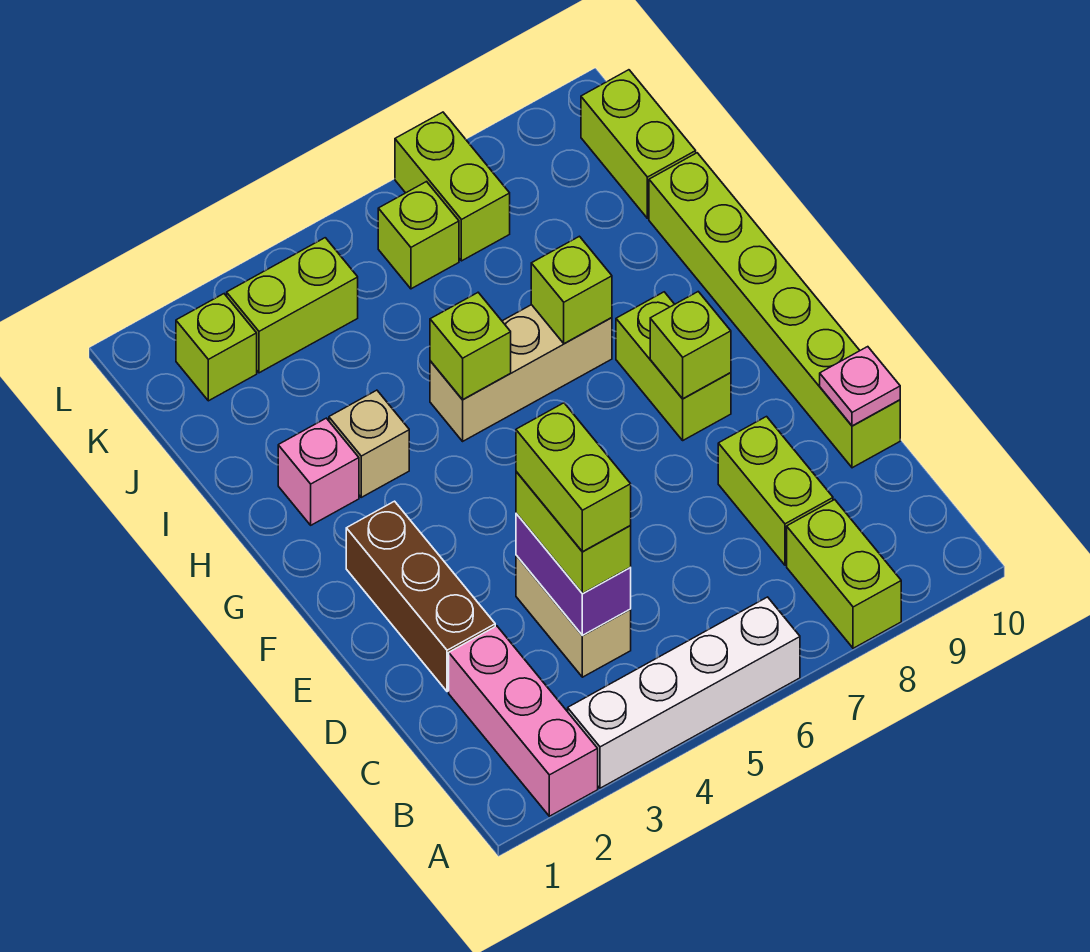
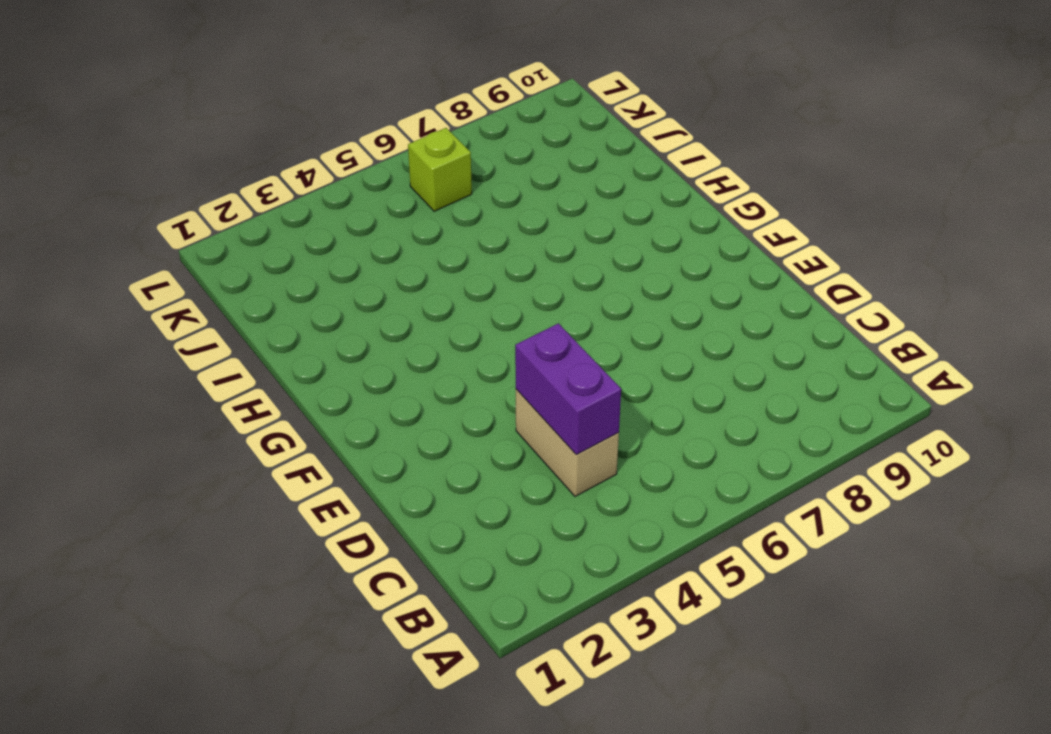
none -> pink brick A2:C2 level 1
none -> white brick A3:A6 level 1
none -> lime brick A8:B8 level 1

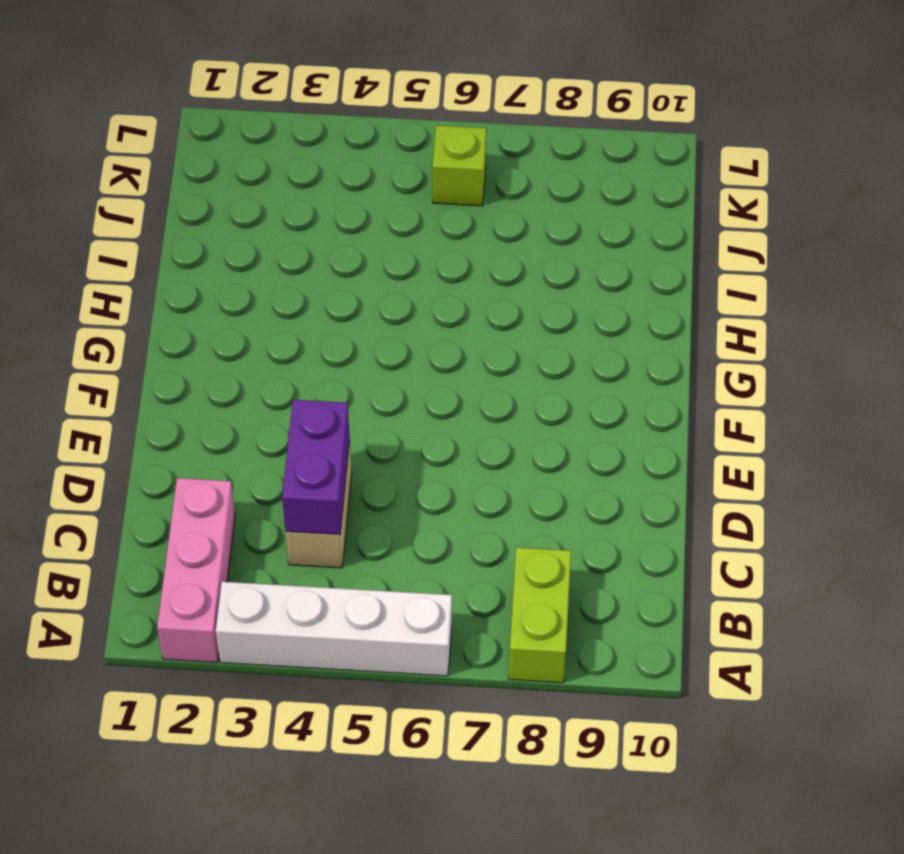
none -> lime brick C8:D8 level 1
none -> brown brick D2:F2 level 1
none -> lime brick D10:I10 level 1

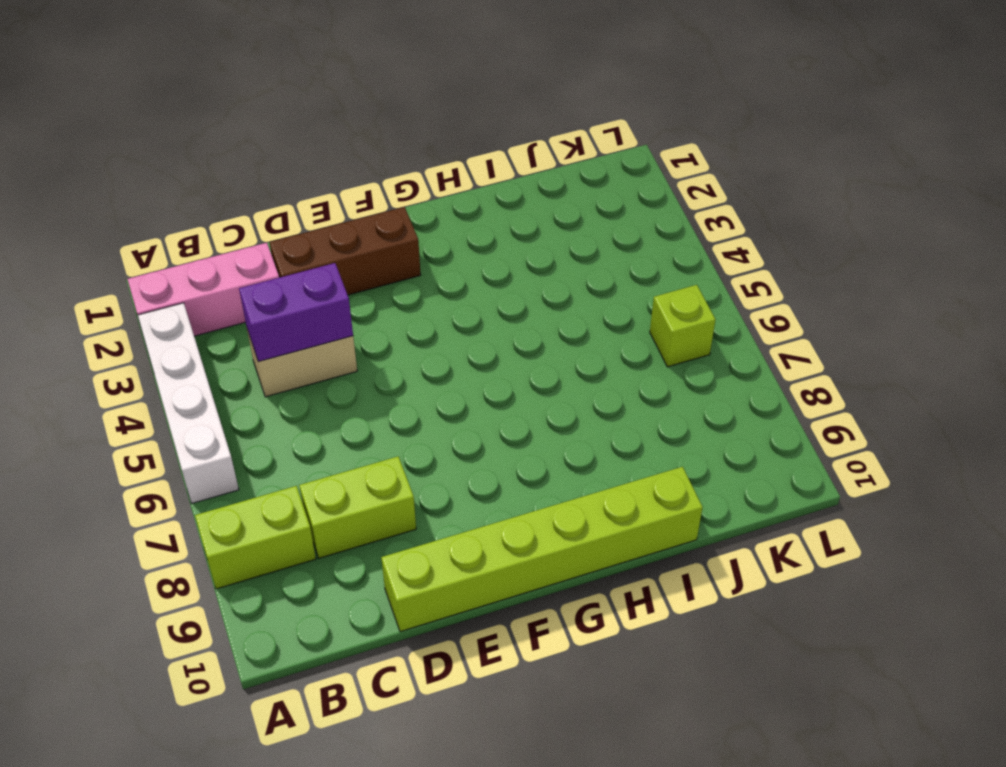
none -> lime brick F8:G8 level 1
none -> pink brick H2 level 1
none -> tan brick H3 level 1

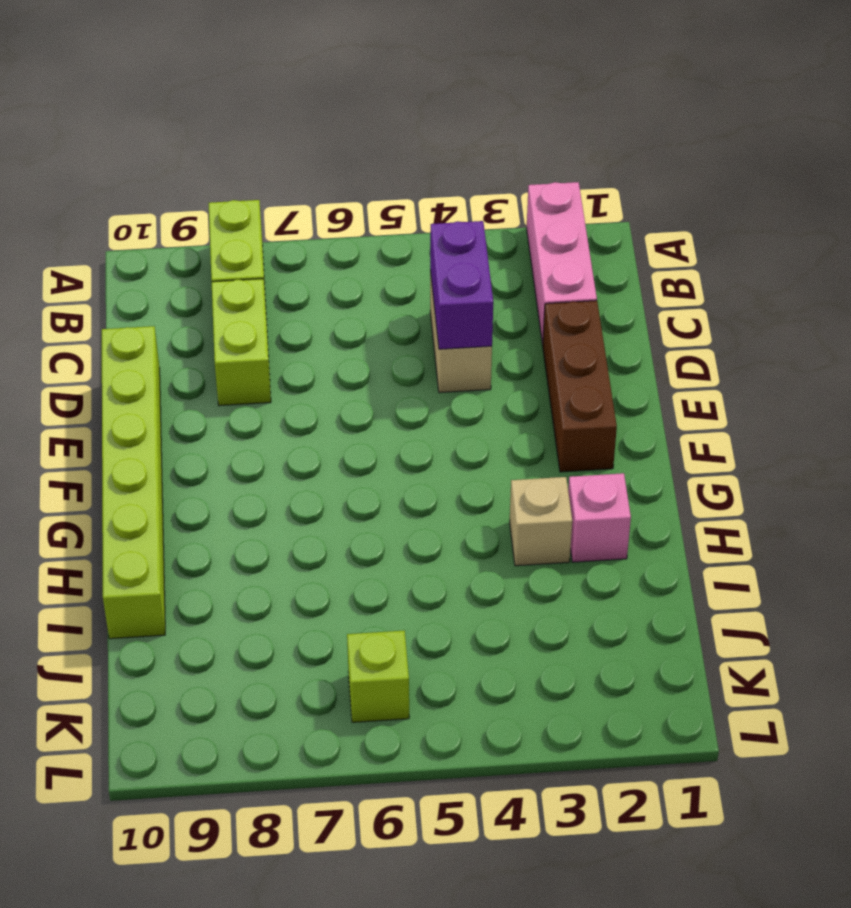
none -> white brick A3:A6 level 1
none -> lime brick F8:G8 level 1
none -> tan brick H5:H7 level 1

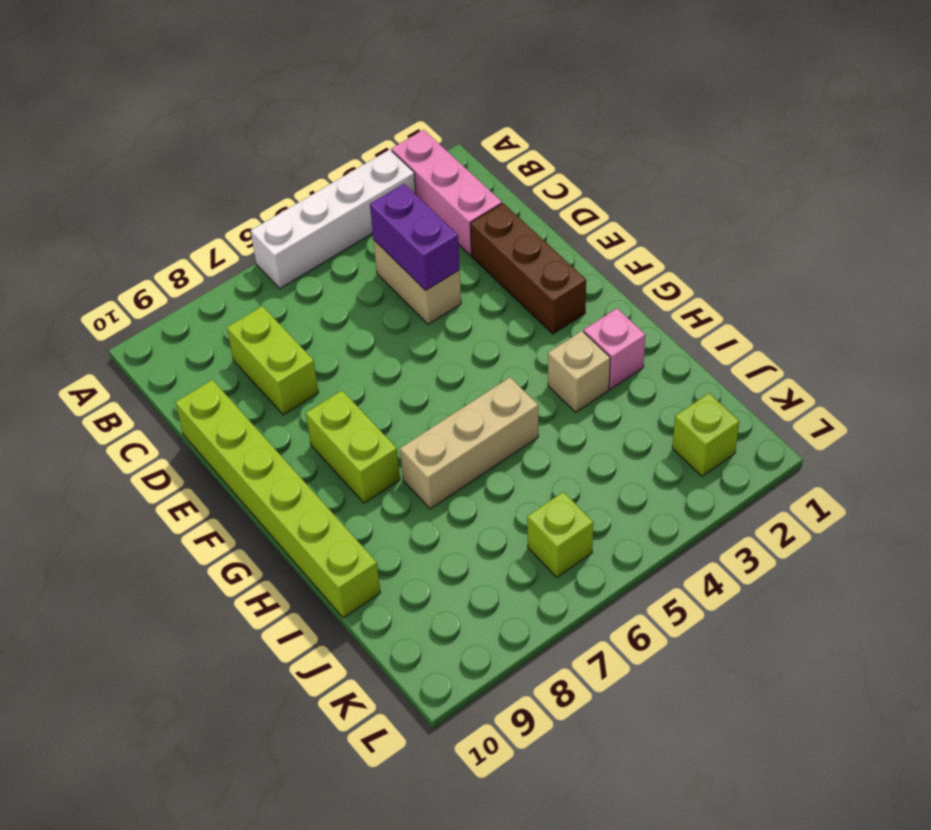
none -> lime brick A8:B8 level 1
none -> lime brick J10:K10 level 1
none -> lime brick K3:K4 level 1

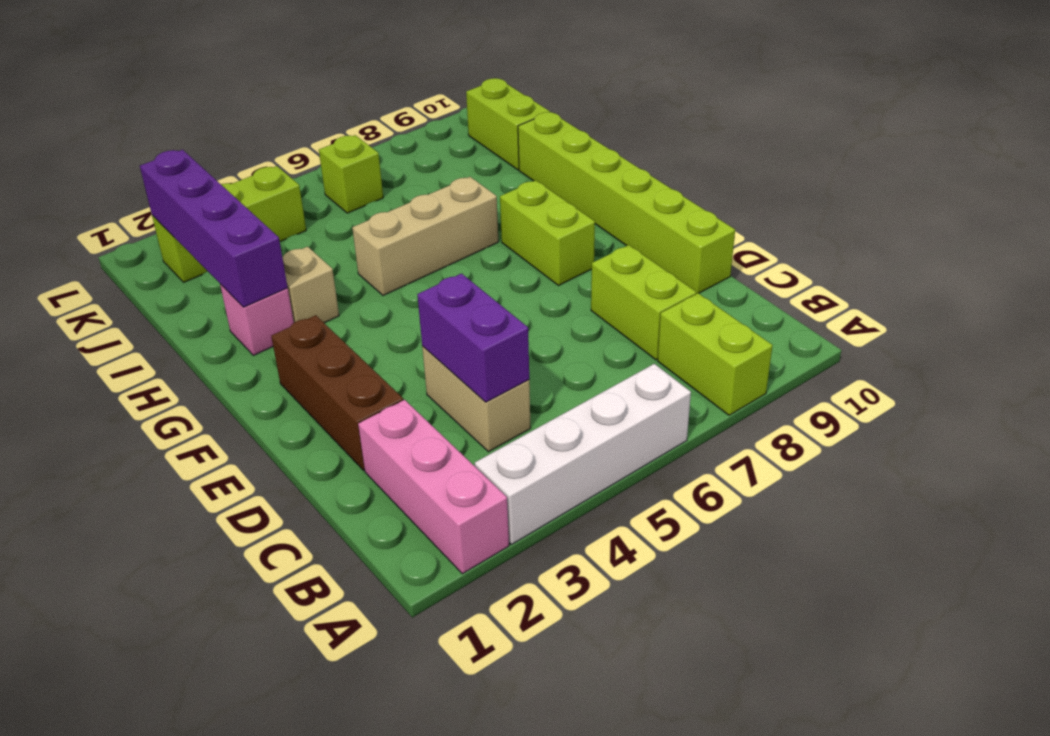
purple brick H2:K2 level 2 -> none
none -> lime brick K7:L7 level 1
none -> pink plate D10 level 2
none -> lime brick F8 level 2

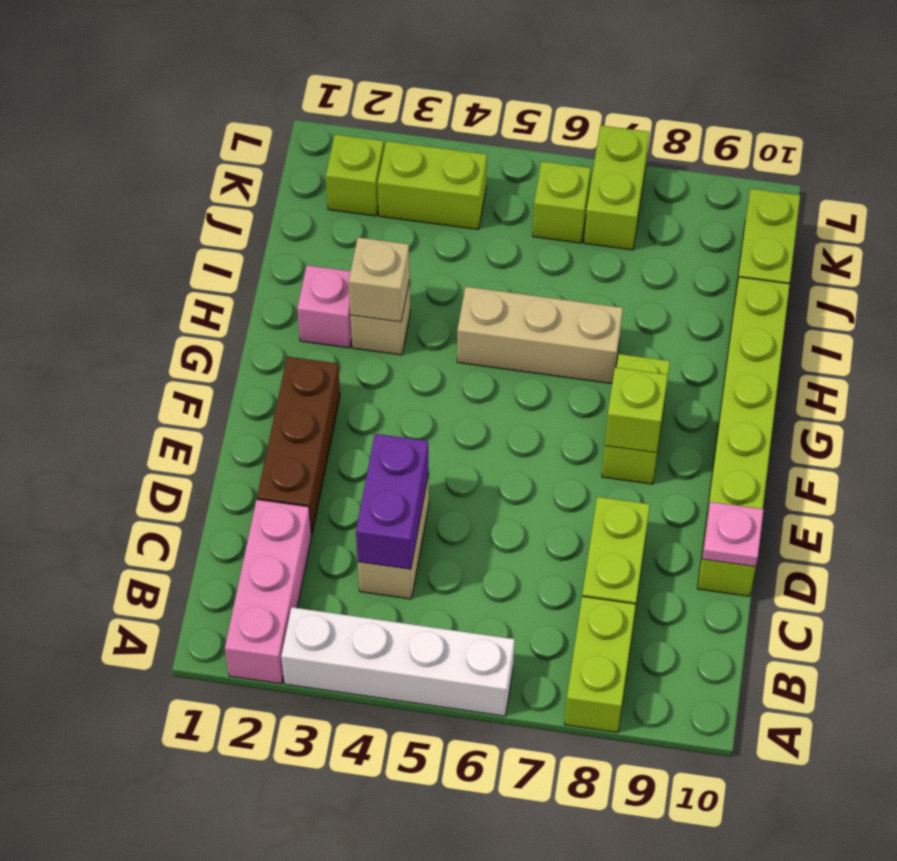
tan brick H3 level 2 -> none
none -> lime brick H5 level 2
none -> lime brick H7 level 2
none -> lime brick C4:D4 level 3

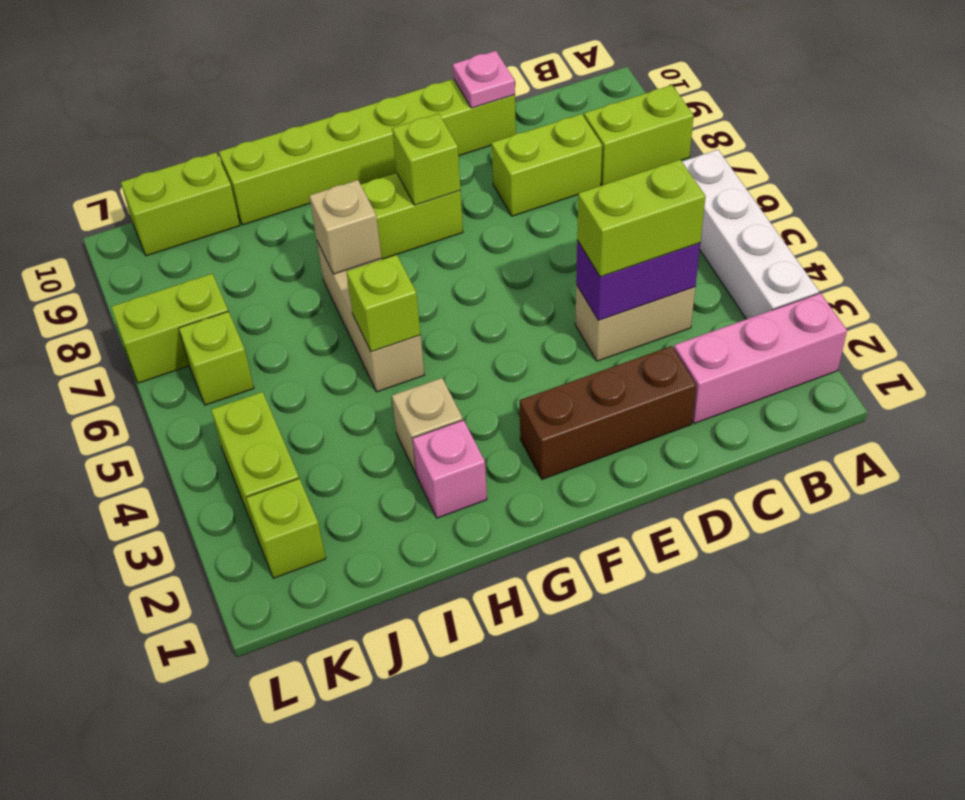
tan brick H7 level 2 -> lime brick H7 level 2
none -> lime brick C4:D4 level 4

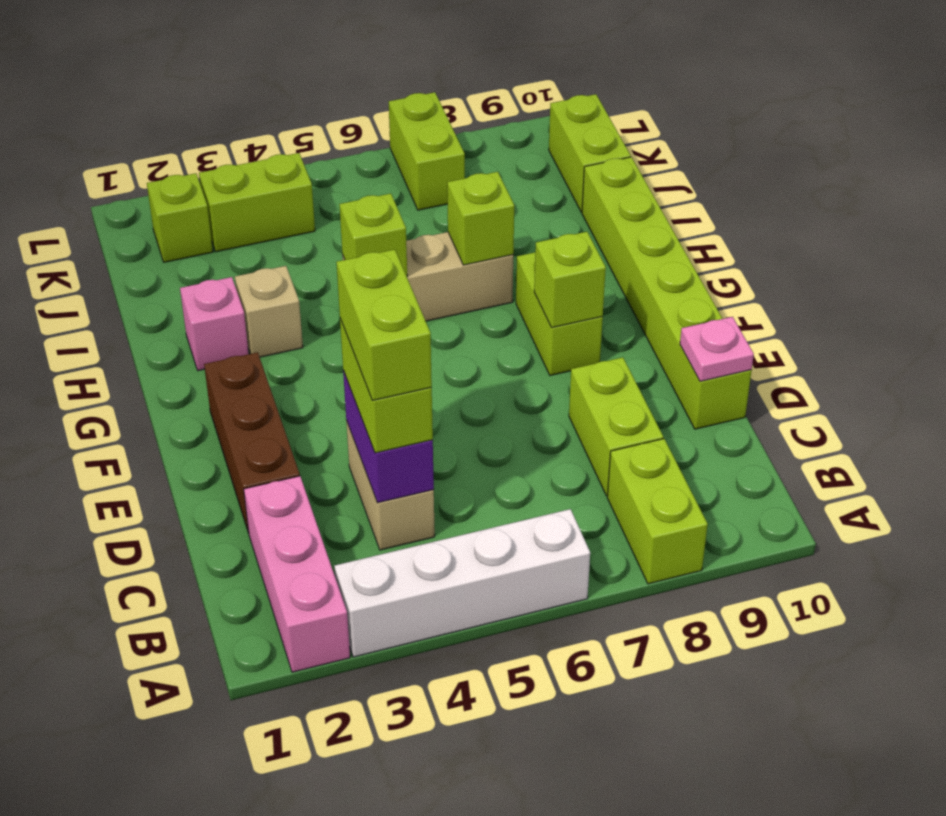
none -> lime brick K6 level 1

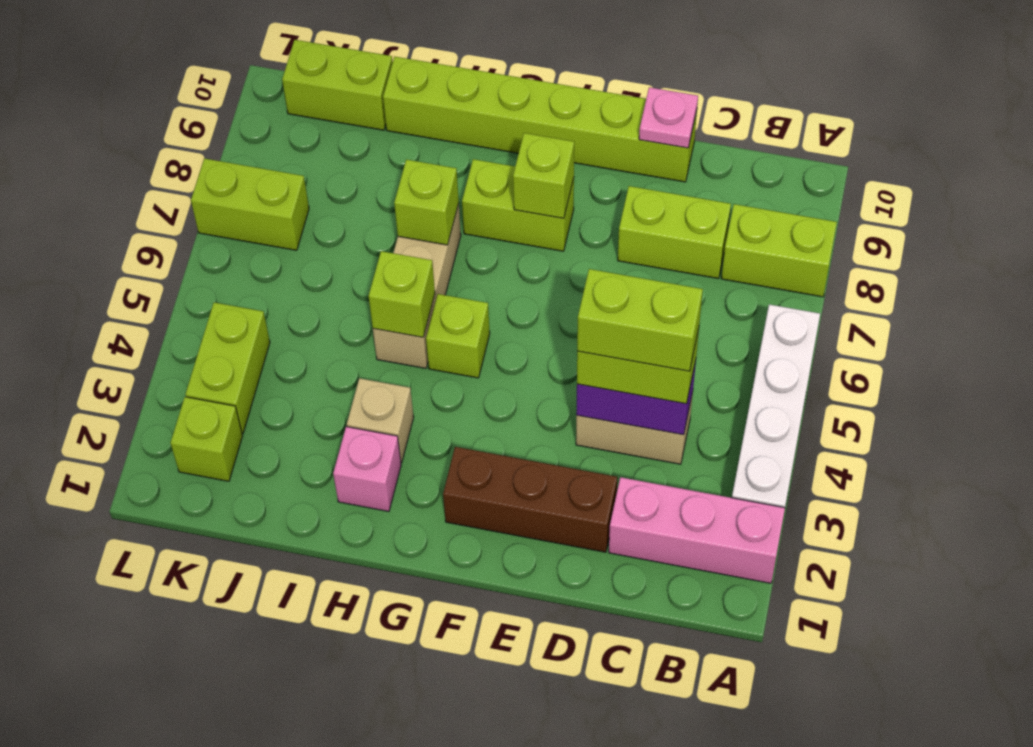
lime brick G5 level 1 -> lime brick K6 level 1

